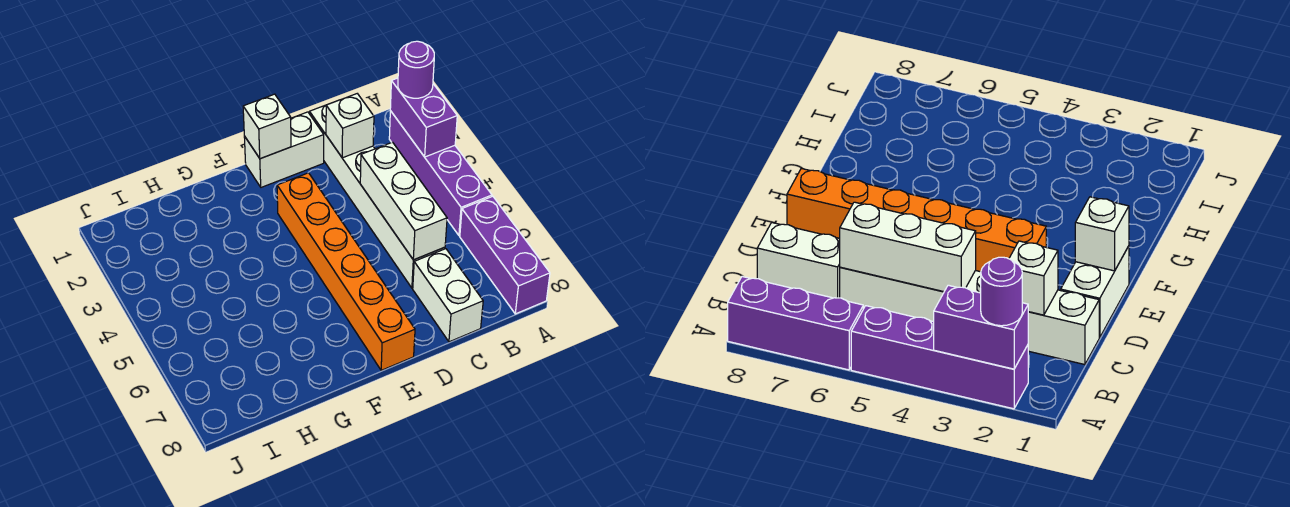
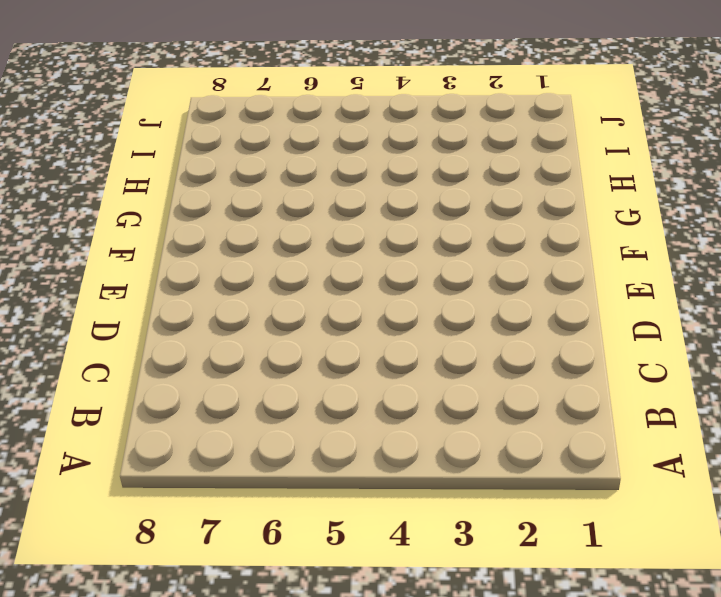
none -> purple brick A2:A5 level 1
none -> purple brick A6:A8 level 1

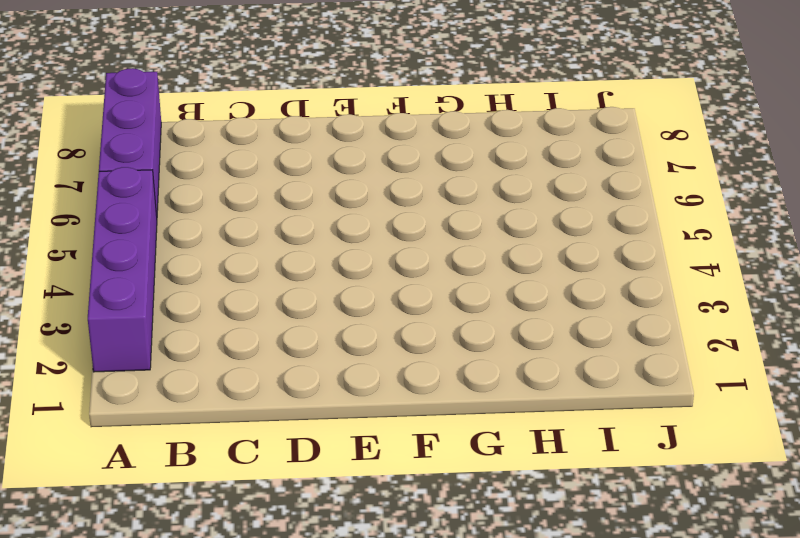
none -> white brick C1:C6 level 1
none -> white brick C7:C8 level 1

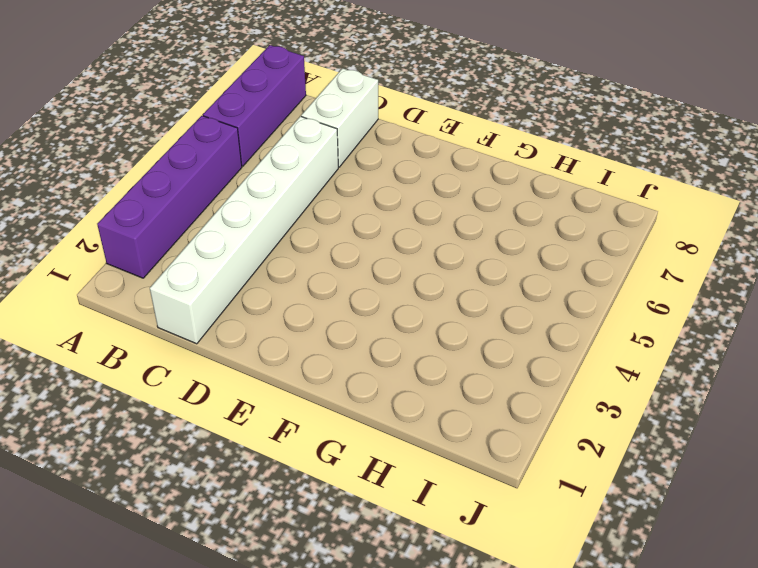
none -> white brick D1:E1 level 1
none -> orange brick E3:E8 level 1

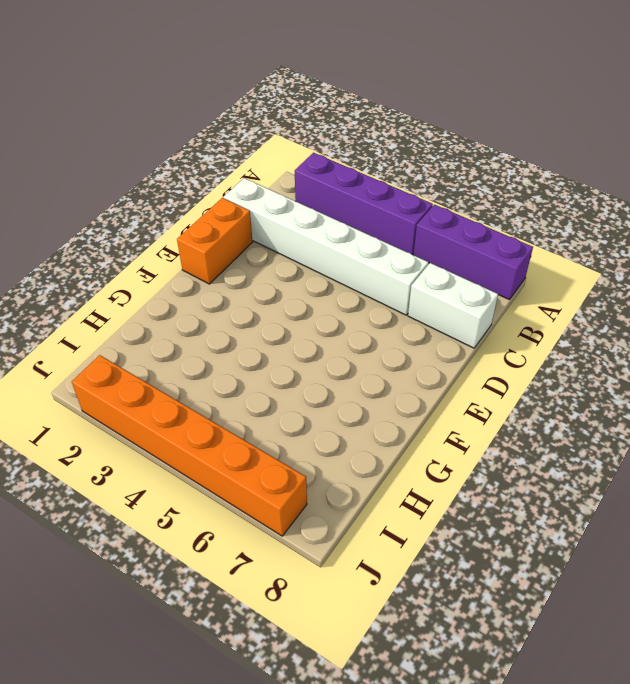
orange brick D1:E1 level 1 -> white brick D1:E1 level 1
orange brick J2:J7 level 1 -> orange brick E3:E8 level 1
none -> purple brick A2:A3 level 2
none -> white brick C2 level 2

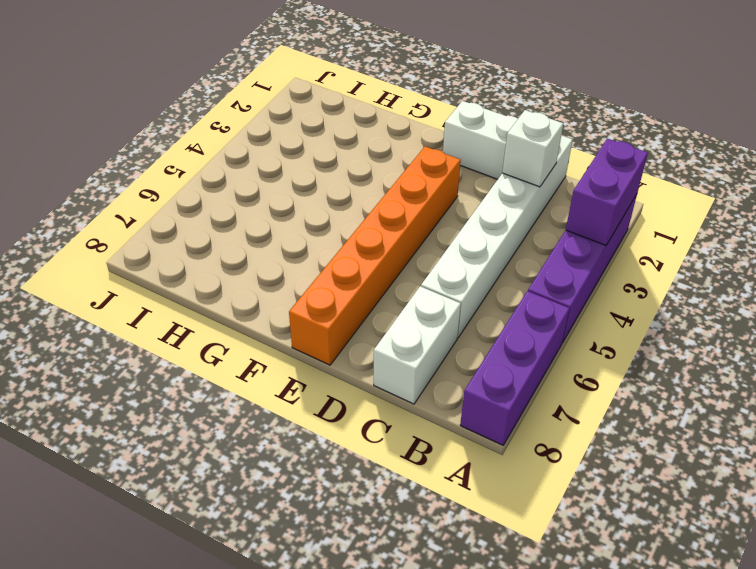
none -> white brick C4:C6 level 2
none -> white brick E1 level 2

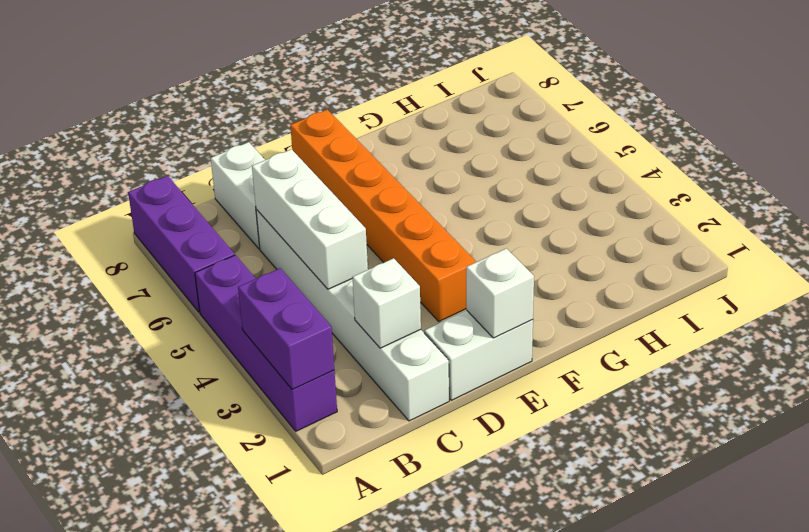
none -> purple round brick A2 level 3

